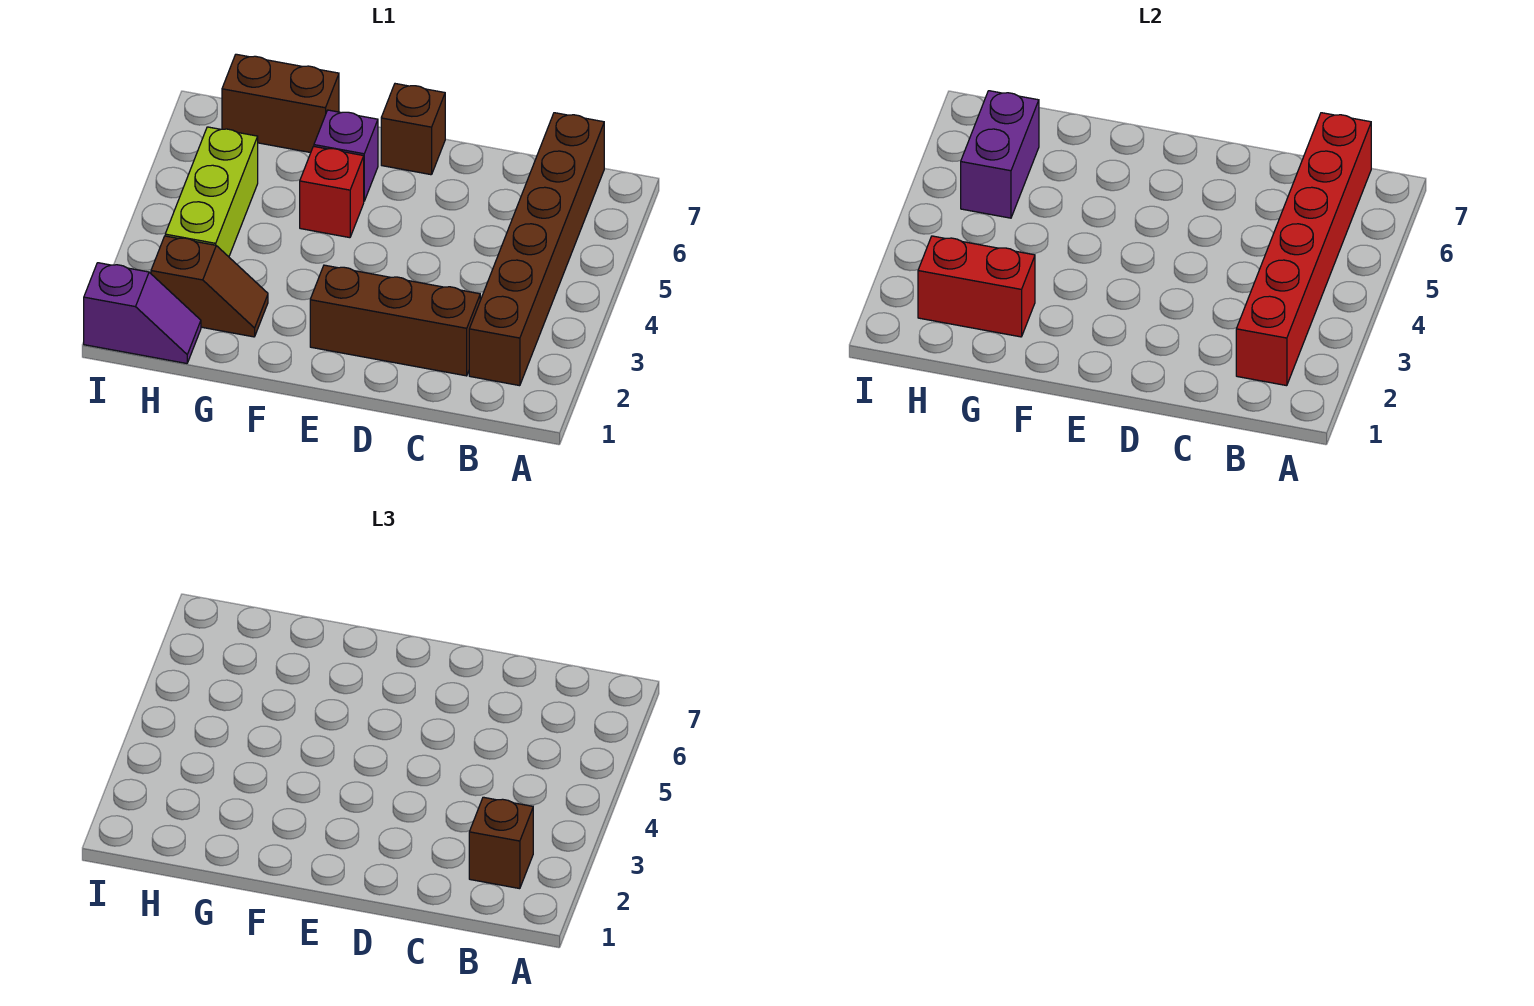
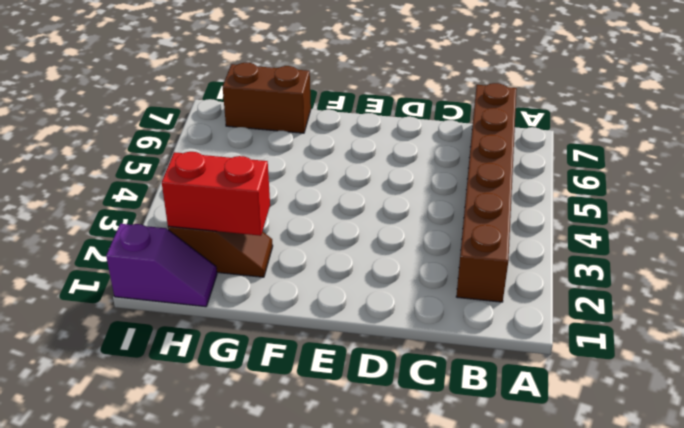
none -> brown brick C2:E2 level 1
none -> brown brick E7 level 1
none -> red brick F5 level 1

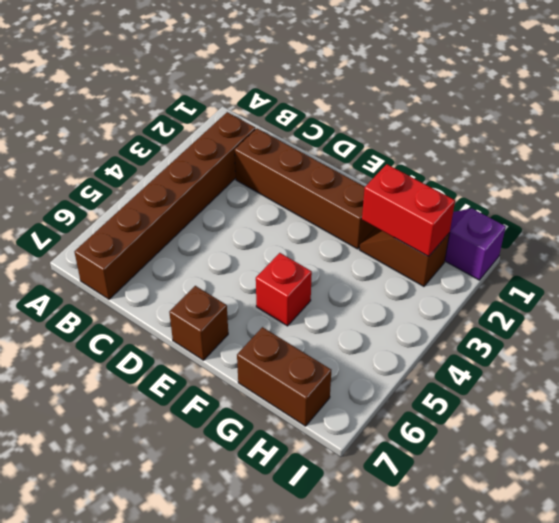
brown brick C2:F2 level 1 -> brown brick C2:E2 level 1
none -> purple brick F6 level 1
none -> lime brick H3:H5 level 1
none -> red brick B2:B7 level 2

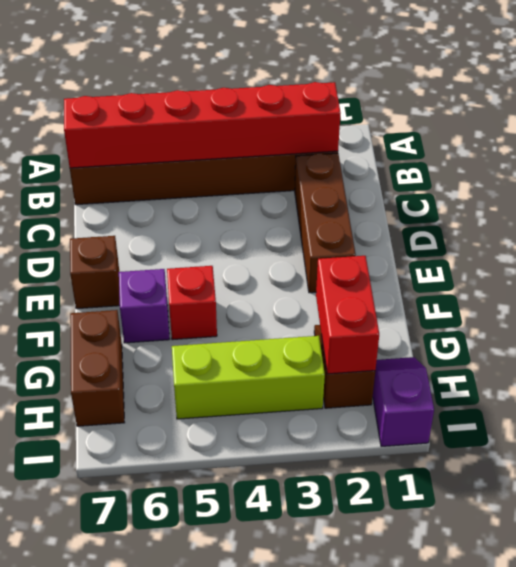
none -> purple brick H5:H6 level 2
none -> brown brick B2 level 3

